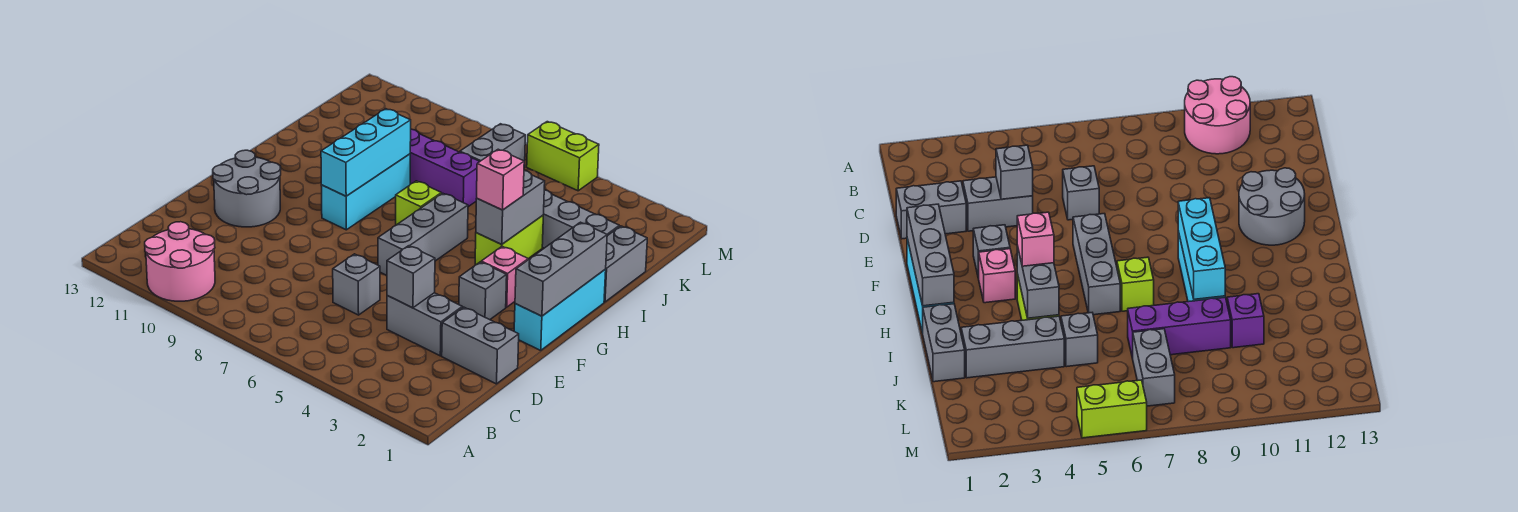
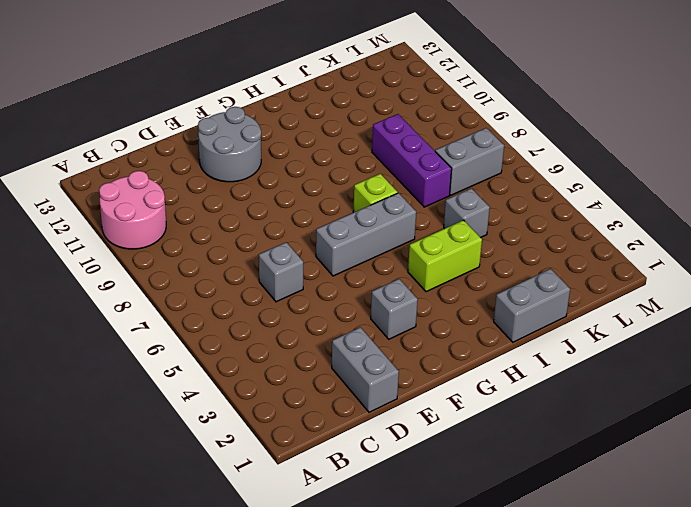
none -> grey brick D3:D4 level 1
none -> cyan brick F1:H1 level 1
none -> pink brick G3 level 1

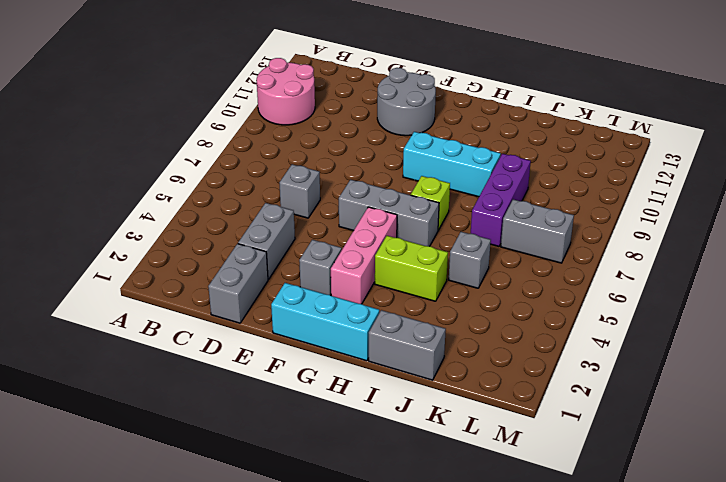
pink brick G3:G5 level 1 -> pink brick G3 level 1
none -> grey brick J2:J4 level 1
none -> purple brick J10 level 1
none -> lime brick M5:M6 level 1

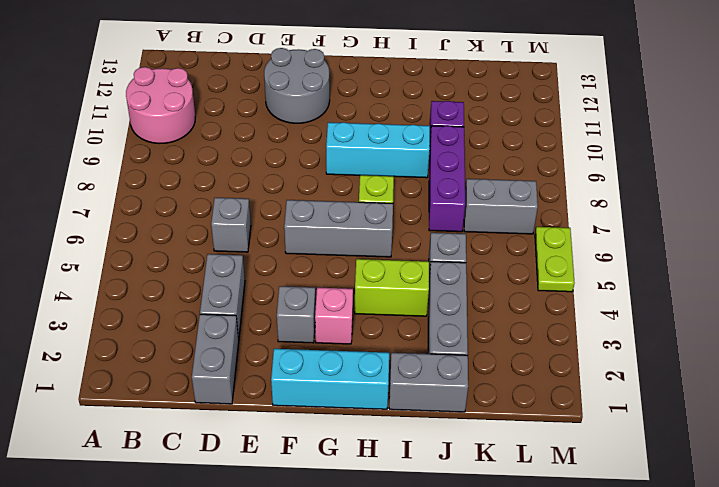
lime plate M5:M6 level 1 -> lime brick M5:M6 level 1
none -> grey brick D4 level 2
none -> grey brick F1:H1 level 2
none -> cyan brick G9:I9 level 2

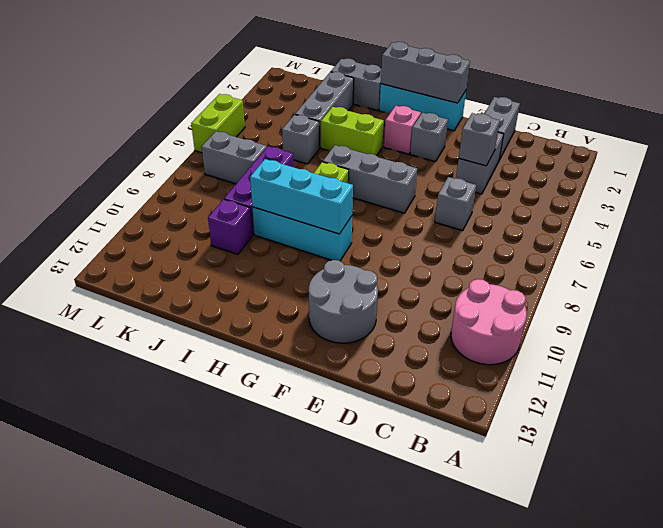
none -> grey brick H4:I4 level 2
none -> pink brick H4 level 3

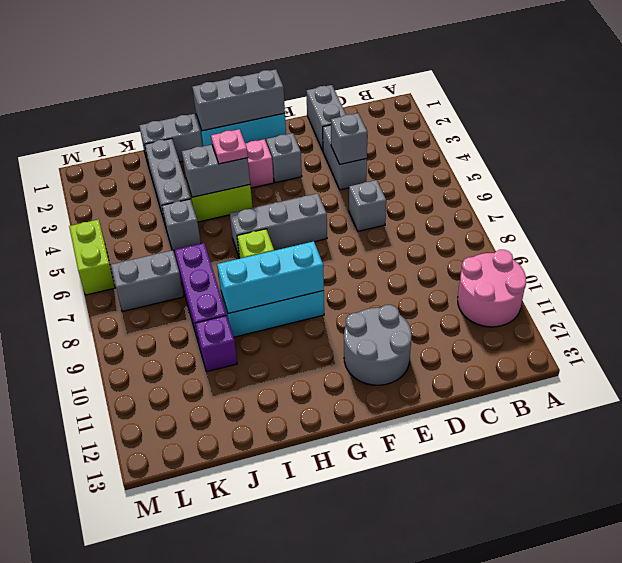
pink plate H4 level 3 -> pink brick H4 level 3

